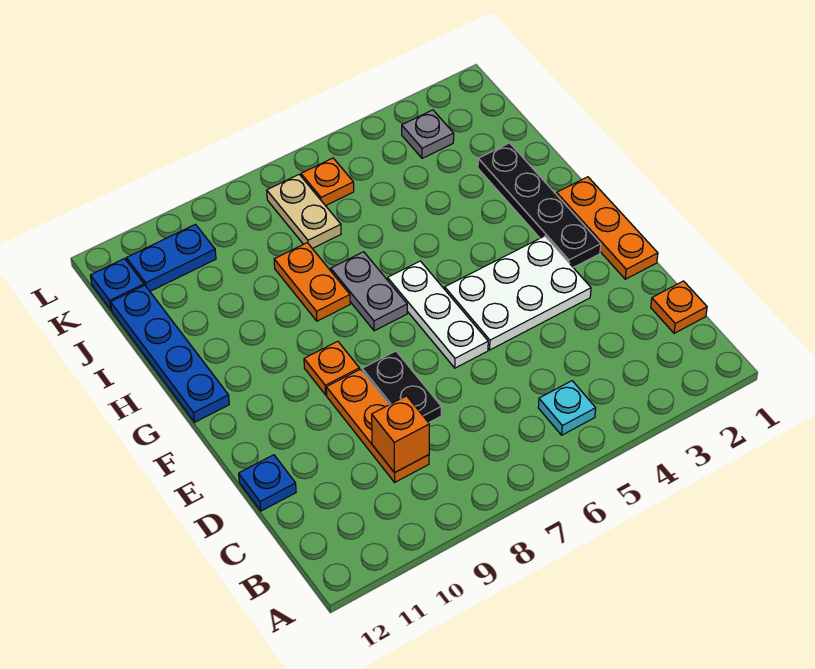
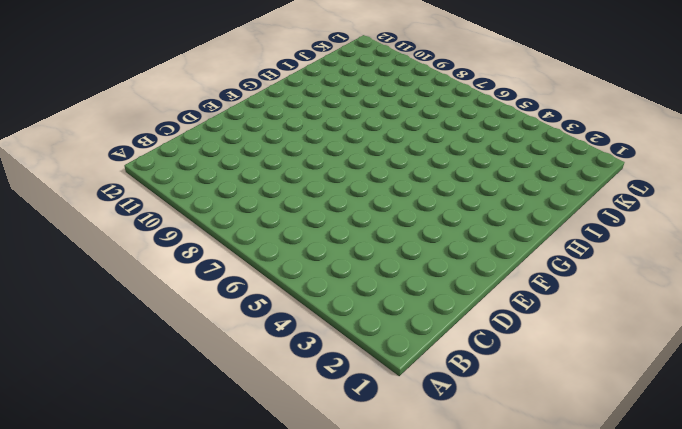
none -> cyan plate B5 level 1
none -> orange plate C1 level 1
none -> orange plate C9:E9 level 1

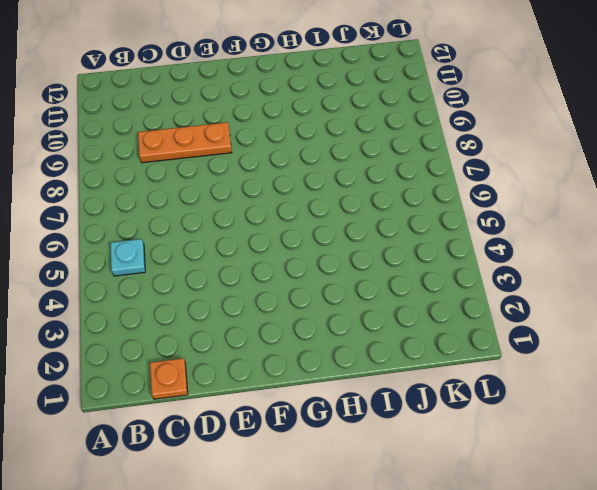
none -> black plate D8:E8 level 1
none -> blue plate D12 level 1
none -> orange plate E1:G1 level 1

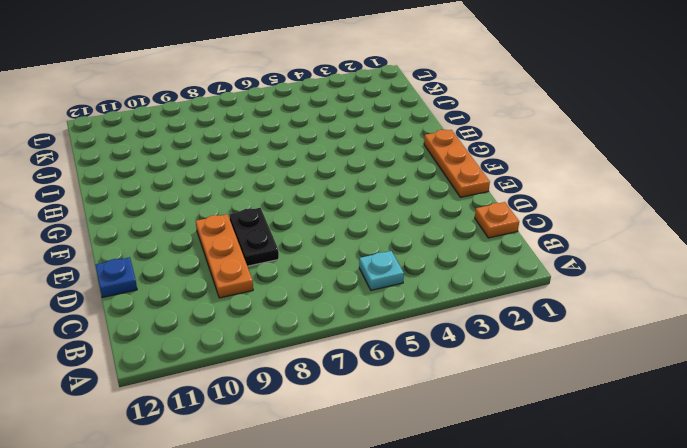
none -> white plate E3:F5 level 1
none -> white plate E6:G6 level 1
none -> black plate F2:I2 level 1

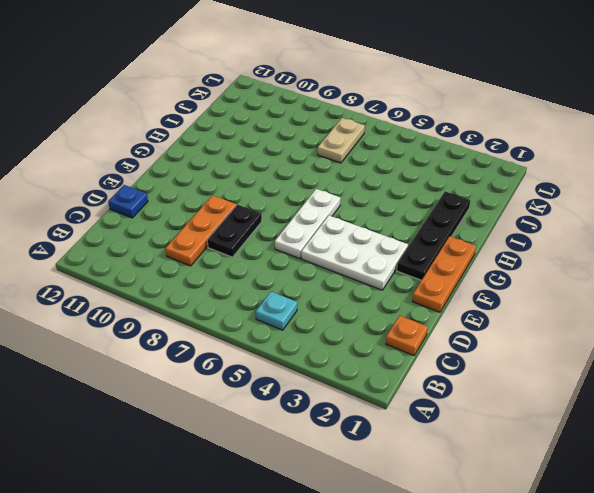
none -> orange plate F9 level 1
none -> grey plate G7:H7 level 1
none -> blue plate G12:J12 level 1

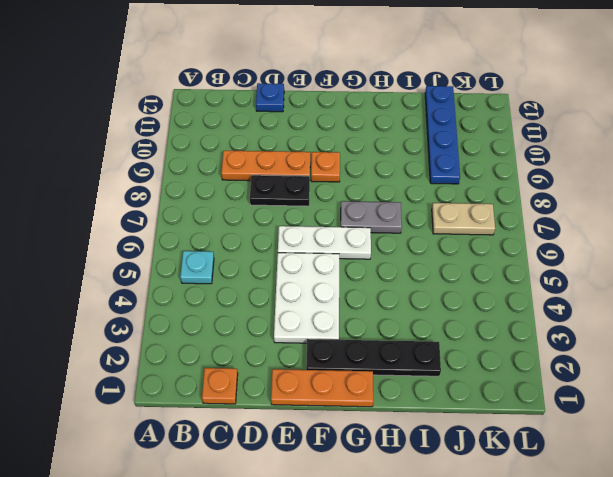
blue plate J9:J12 level 1 -> blue plate G12:J12 level 1
none -> orange plate H8:I8 level 1
none -> grey plate K3 level 1
none -> orange plate K6 level 1

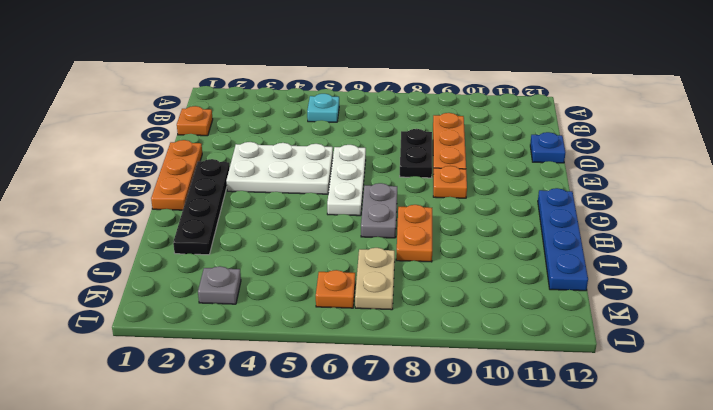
none -> blue plate K10:K11 level 1
none -> blue plate K12 level 1
none -> orange brick C9 level 2

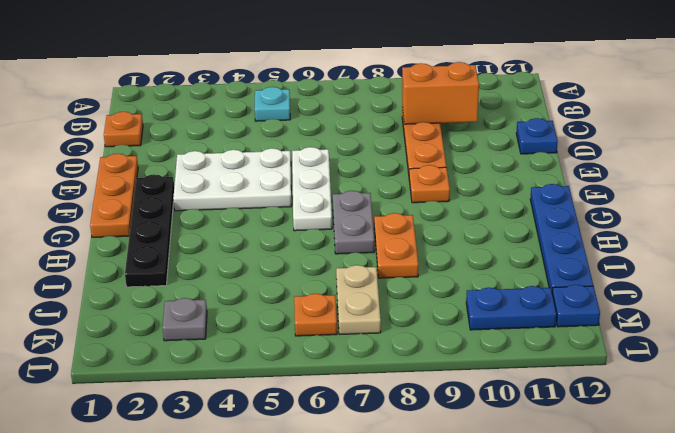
orange brick C9:C10 level 2 -> orange brick C9 level 2
none -> black plate D8:E8 level 1

